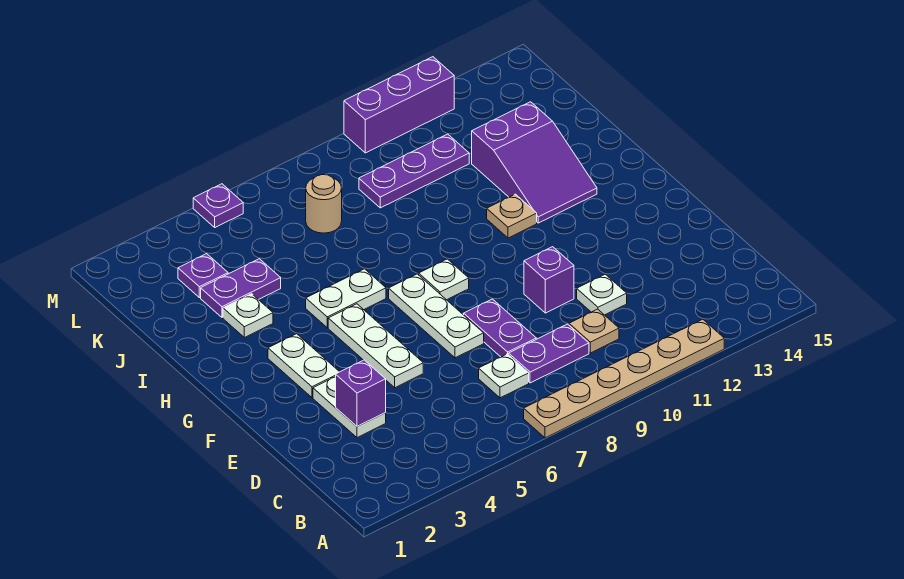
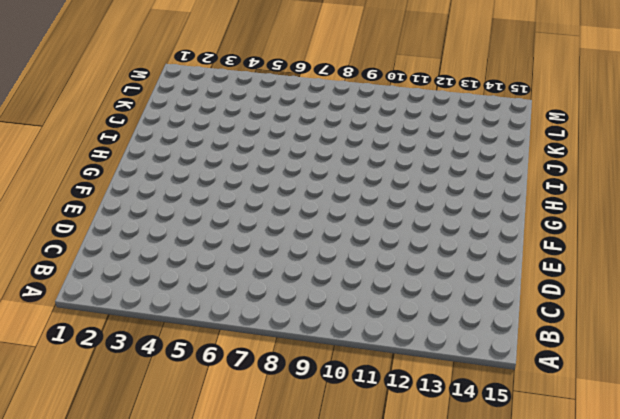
none -> tan plate A7:A12 level 1
none -> white plate C7 level 1
none -> purple plate C8:C9 level 1

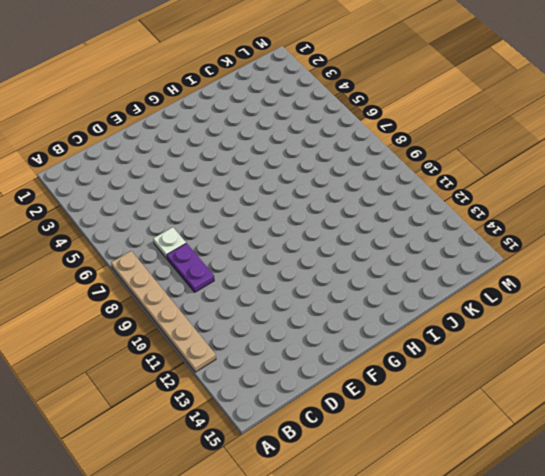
none -> tan plate C10 level 1
none -> white plate D3:E3 level 1
none -> purple plate D8:E8 level 1

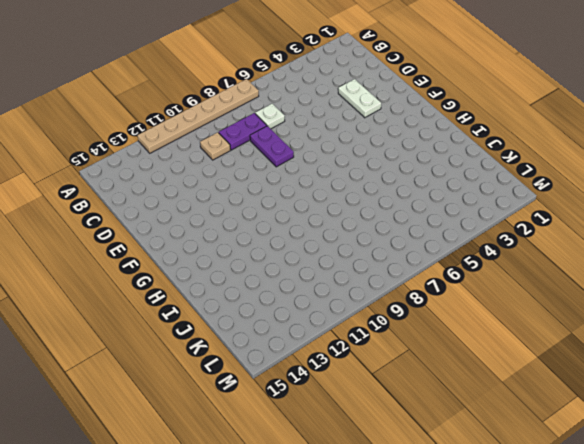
none -> white plate D11 level 1
none -> white plate E5:G5 level 1
none -> white plate E7:G7 level 1

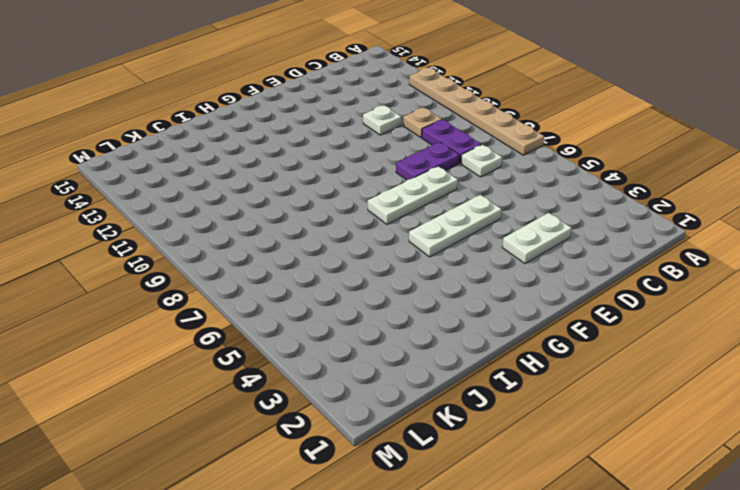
none -> purple brick E10 level 1
none -> white plate F3:G3 level 1
none -> white plate G8 level 1

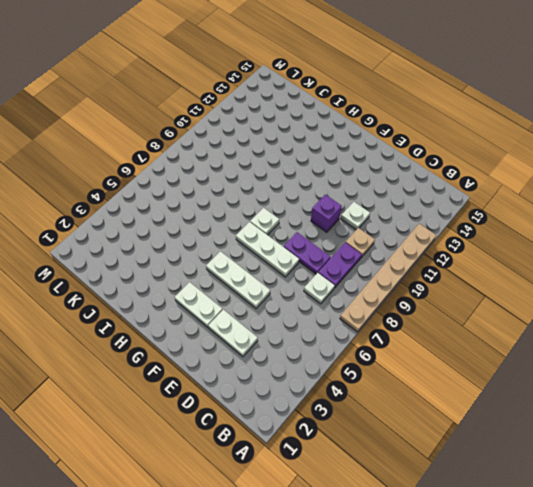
none -> white plate H5:H6 level 1
none -> tan plate H11 level 1
none -> purple slope H12:J13 level 1 top J

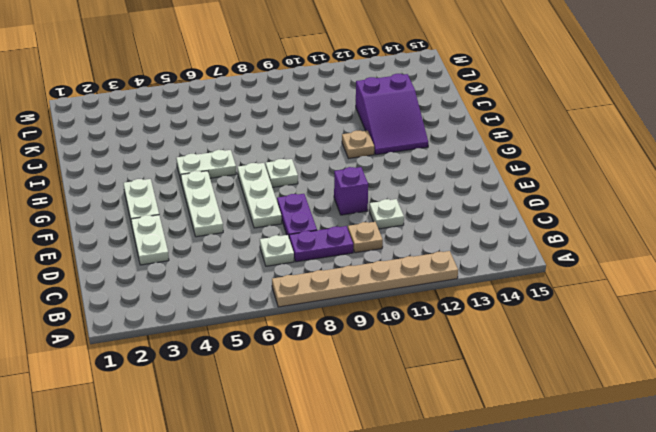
none -> white plate I3 level 1
none -> purple plate J3:J4 level 1
none -> purple plate K3 level 1

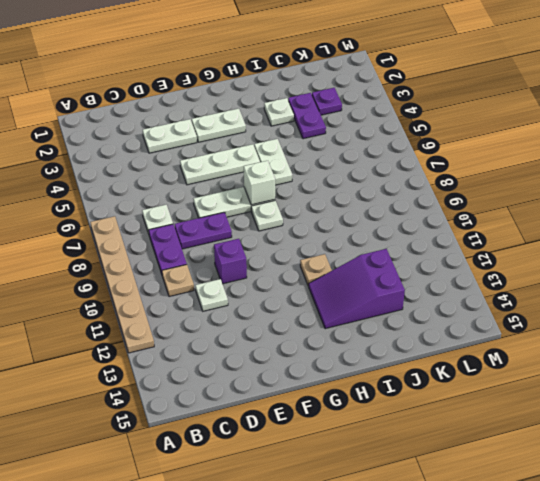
white brick G7 level 2 -> none
none -> tan round brick K7 level 1
none -> purple plate K9:K11 level 1
none -> purple plate M5 level 1

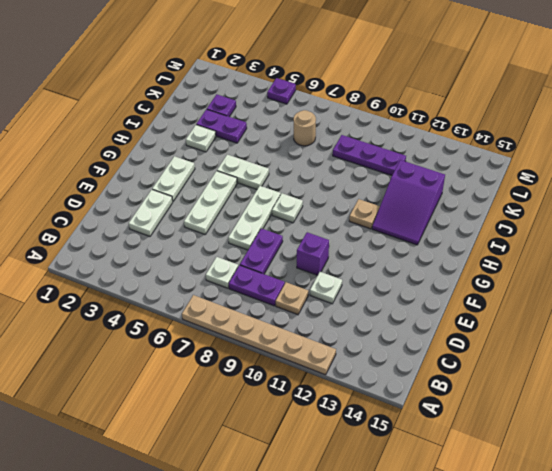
none -> purple brick M10:M12 level 1
none -> purple brick D3 level 2

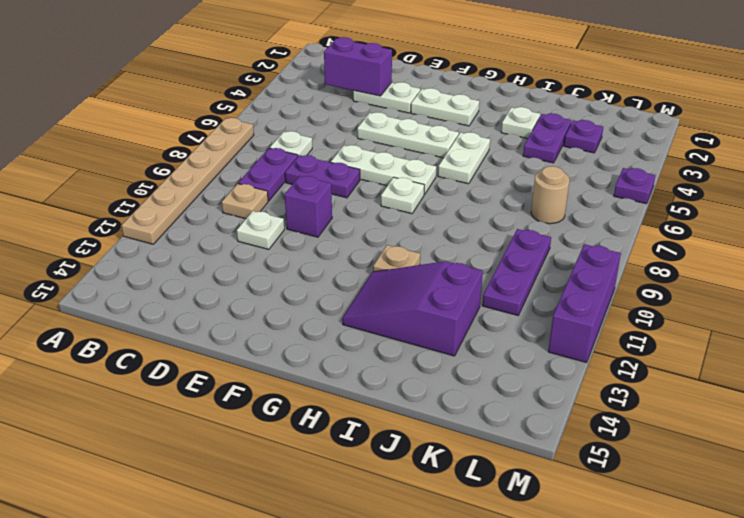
purple brick C3:D3 level 2 -> purple brick D3 level 2

